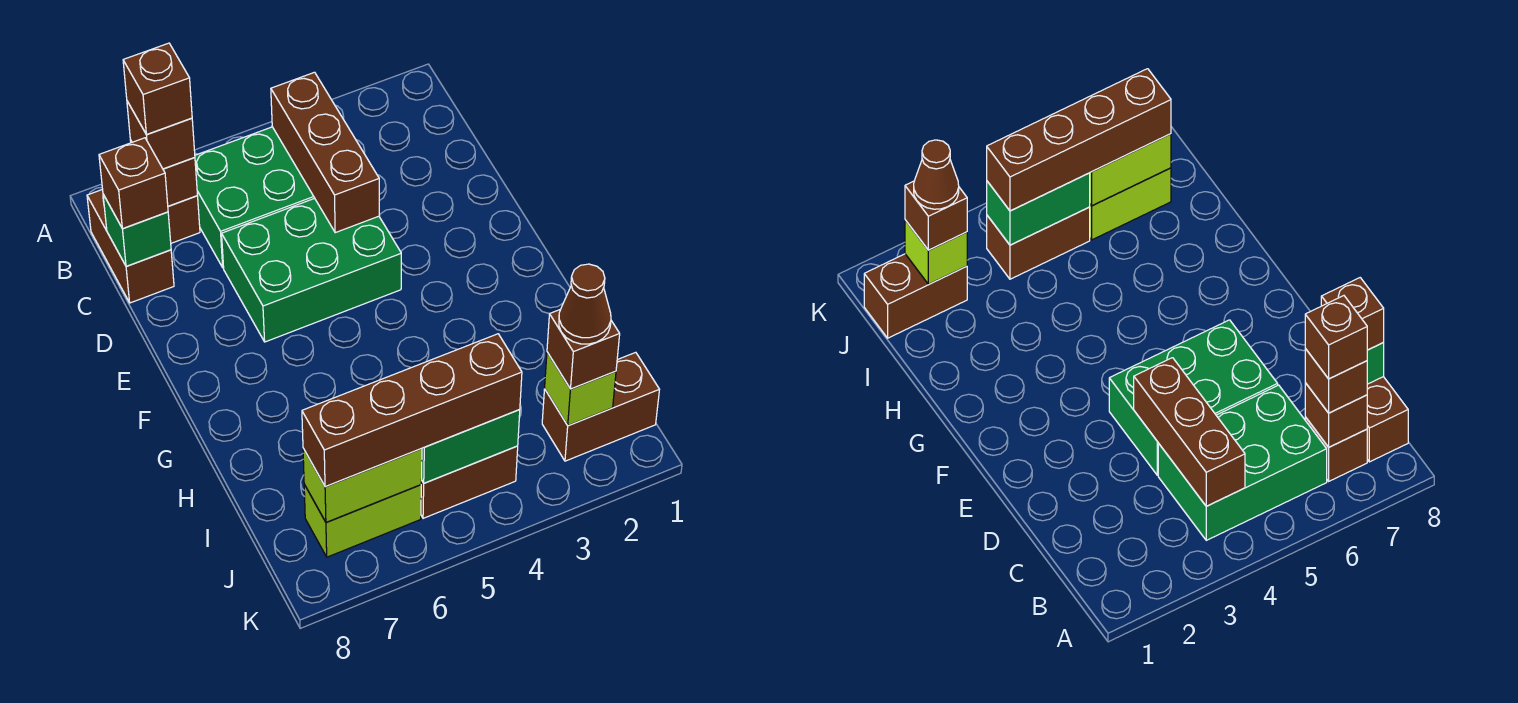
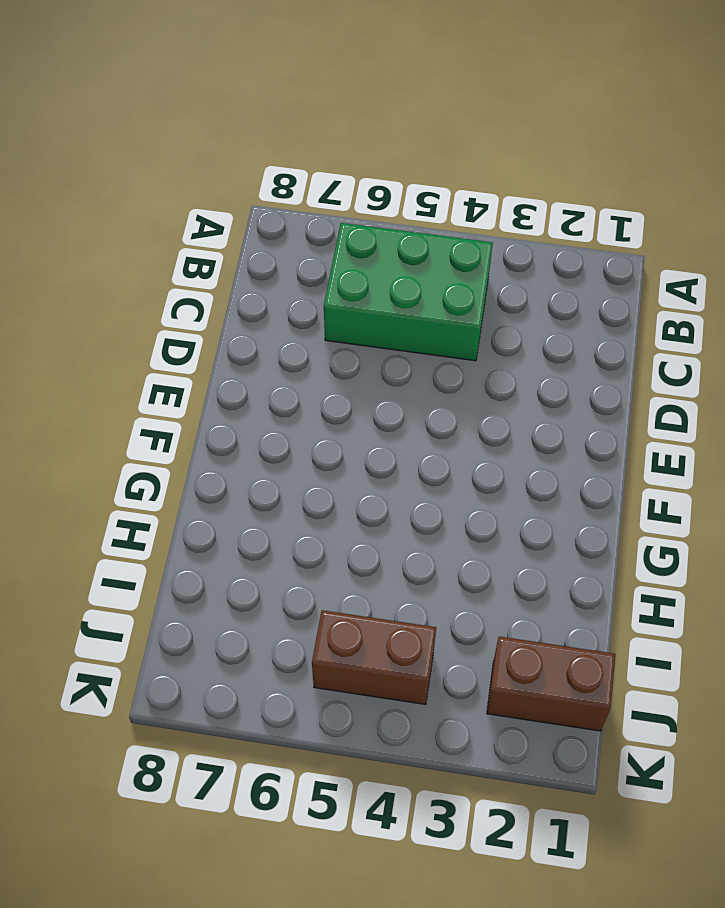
none -> brown brick B7 level 1
none -> brown brick B8:C8 level 1
none -> green brick D4:E6 level 1

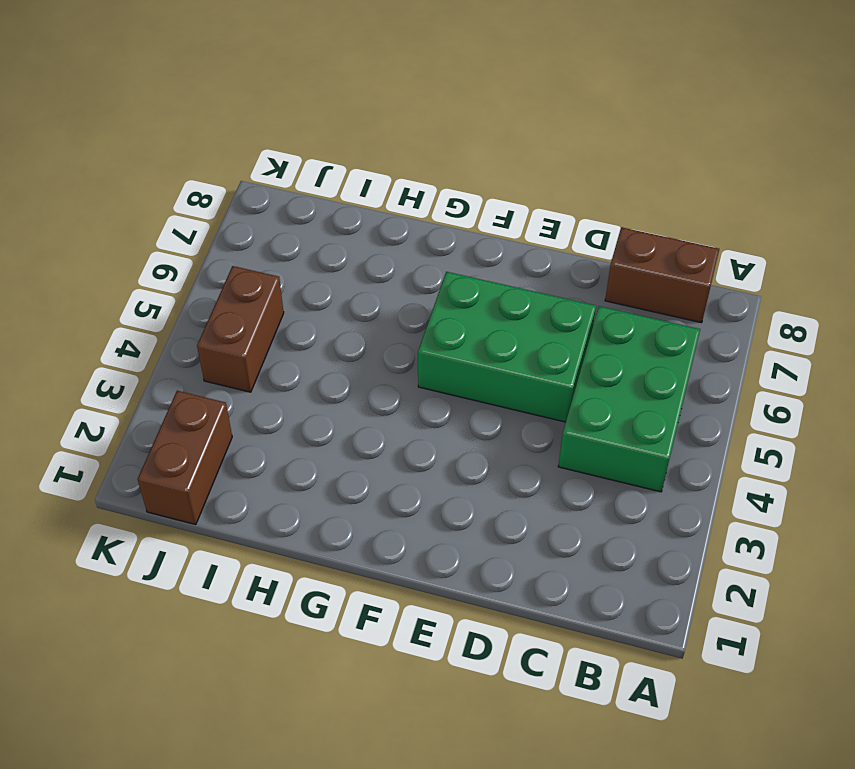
green brick D5:F6 level 1 -> green brick D4:E6 level 1
none -> brown brick B7 level 1
none -> lime brick J6:J7 level 1
none -> brown brick B4:D4 level 2

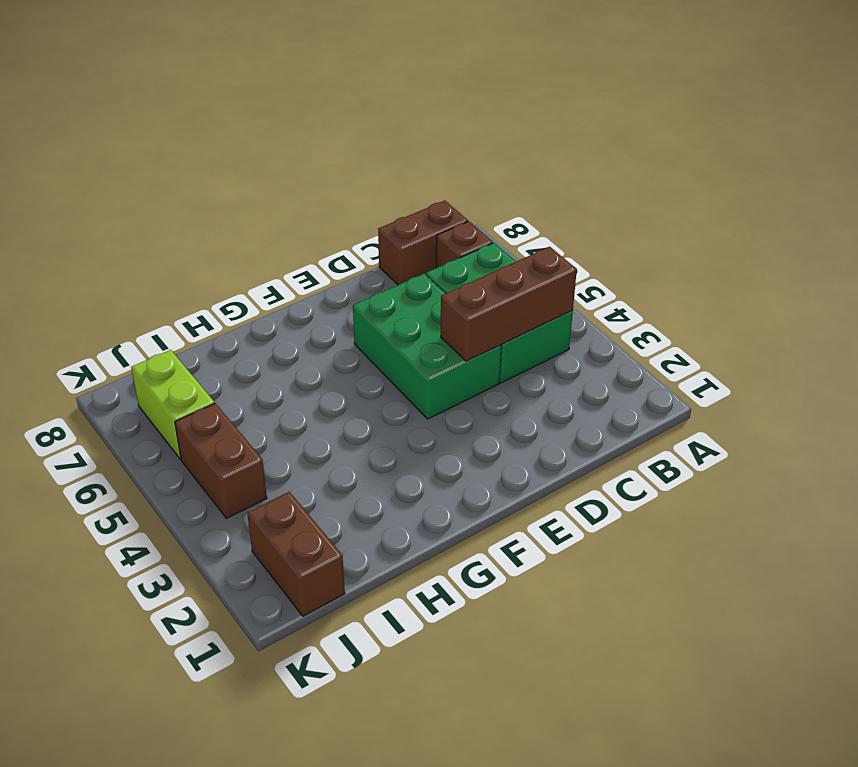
none -> brown brick B7 level 2
none -> green brick C8 level 2
none -> lime brick J2 level 2

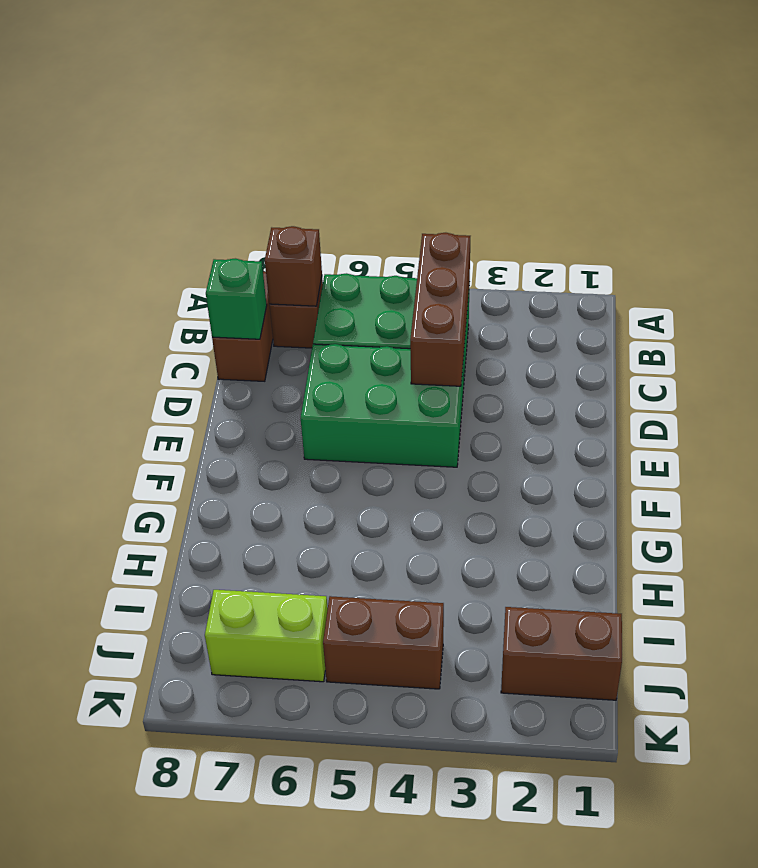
none -> lime brick J2 level 2
none -> green brick J4:J5 level 2
none -> lime brick J6:J7 level 2

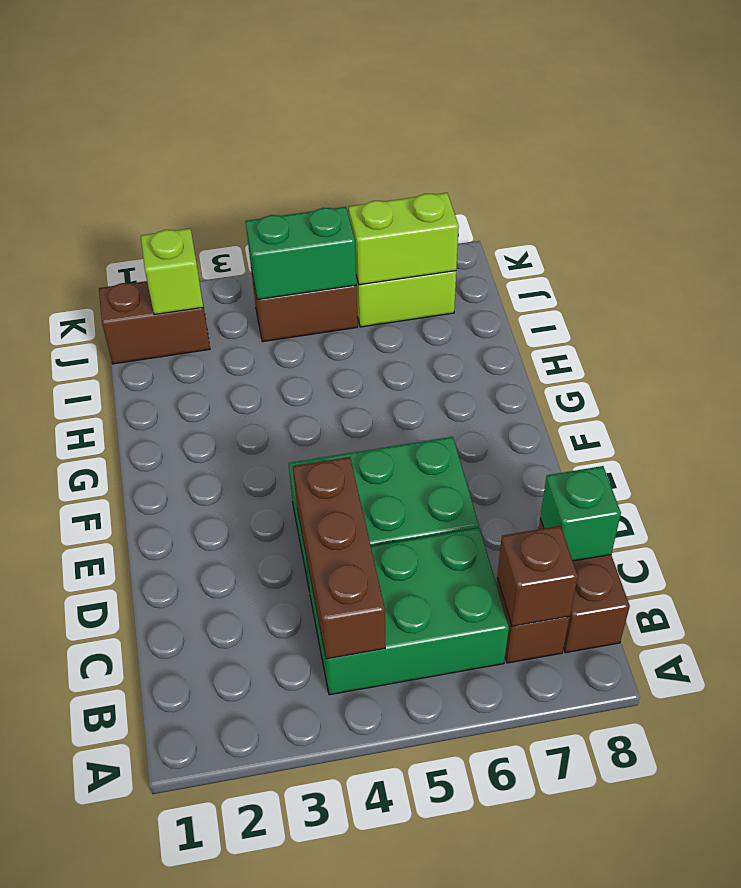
none -> brown brick B7 level 3
none -> brown brick C8 level 3
none -> brown brick J2 level 3

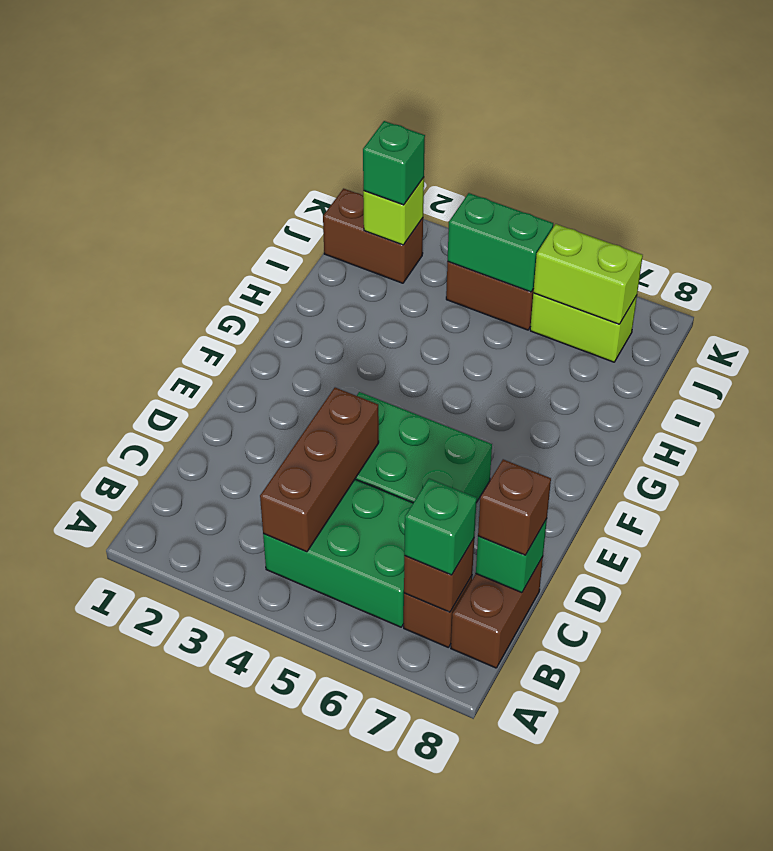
green brick B7 level 3 -> brown brick B7 level 3
green brick J2 level 3 -> brown brick J2 level 3
none -> brown brick J4:J7 level 3
none -> brown brick B7 level 4
none -> brown cone J2 level 4

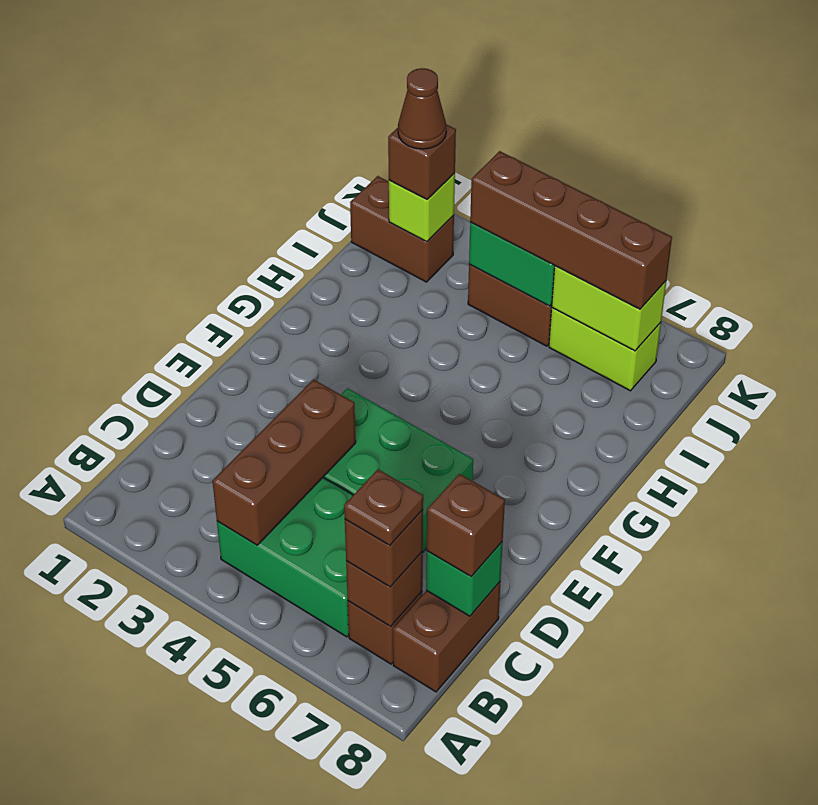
brown plate B7 level 4 -> brown brick B7 level 4

